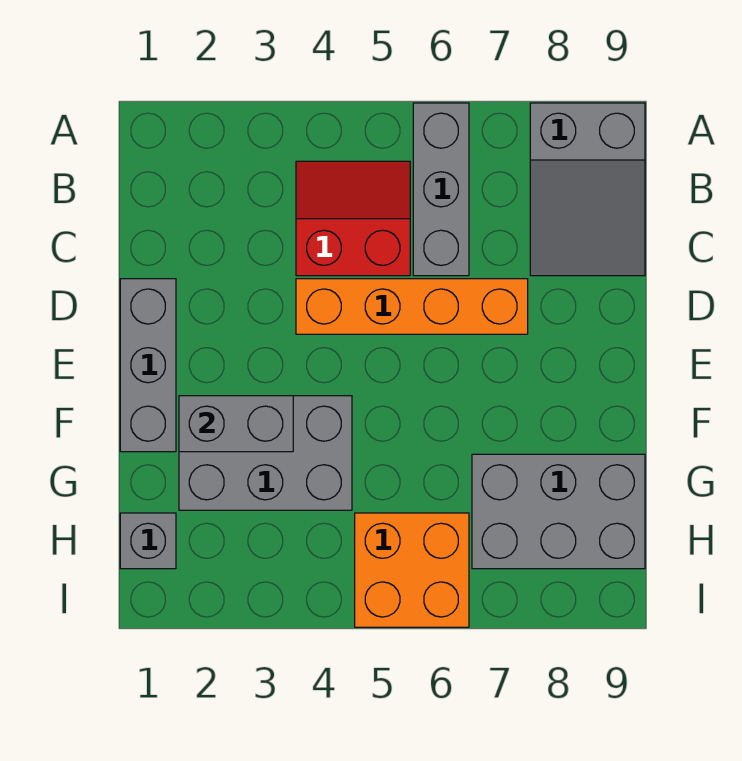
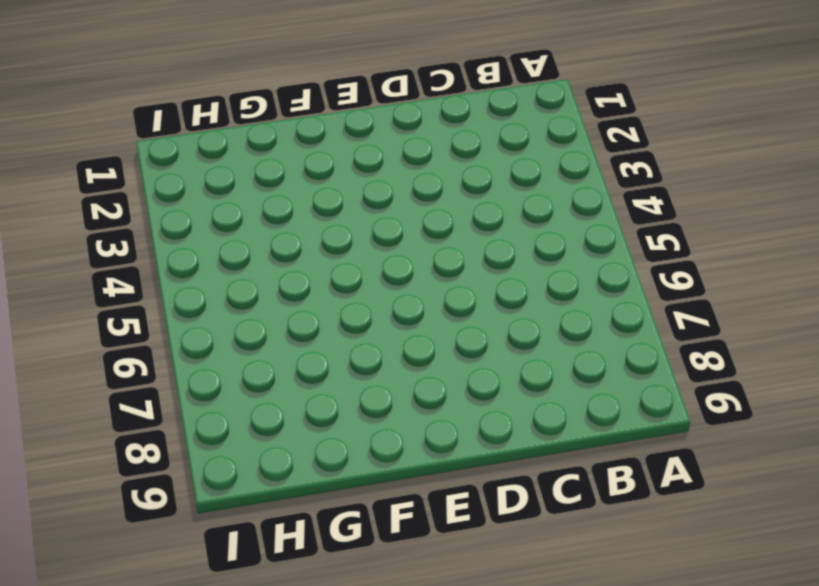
none -> grey brick A6:C6 level 1
none -> grey slope A8:C9 level 1 top A

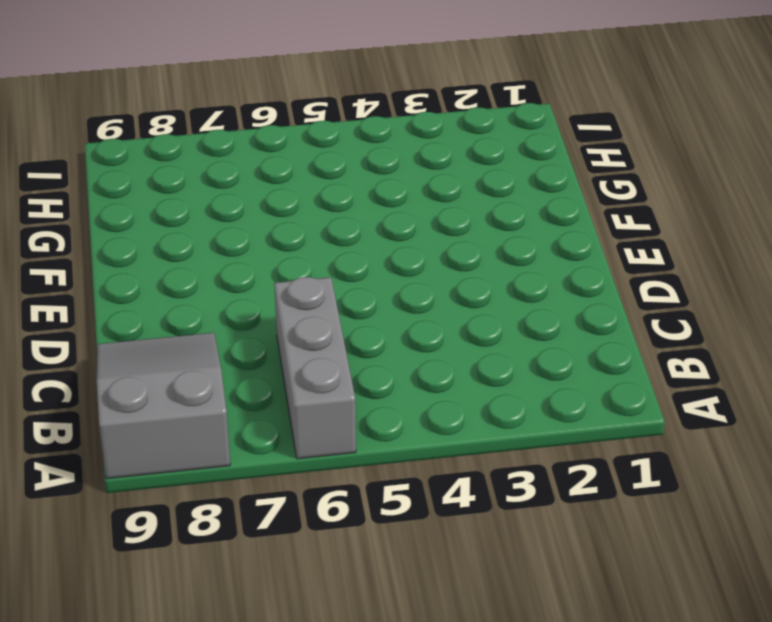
none -> red slope B4:C5 level 1 top C
none -> grey brick D1:F1 level 1

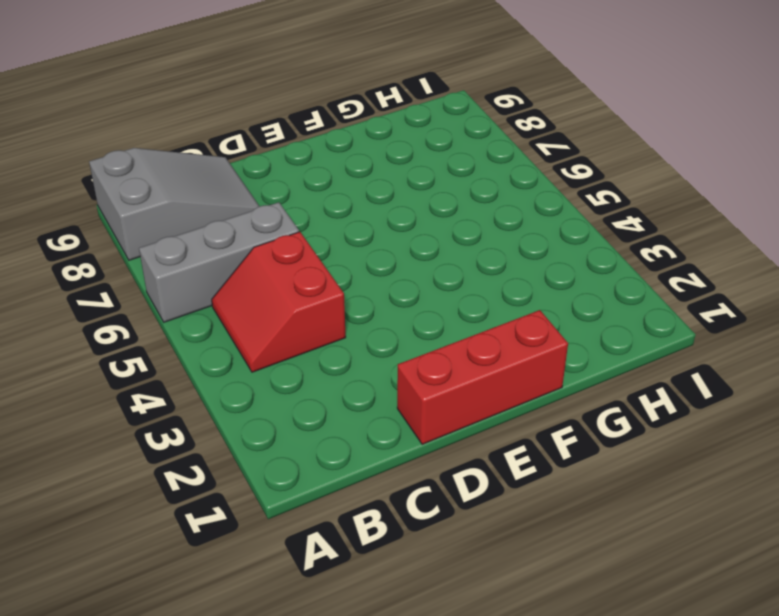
red brick D1:F1 level 1 -> grey brick D1:F1 level 1
none -> orange brick D4:D7 level 1
none -> grey brick F2:G4 level 1

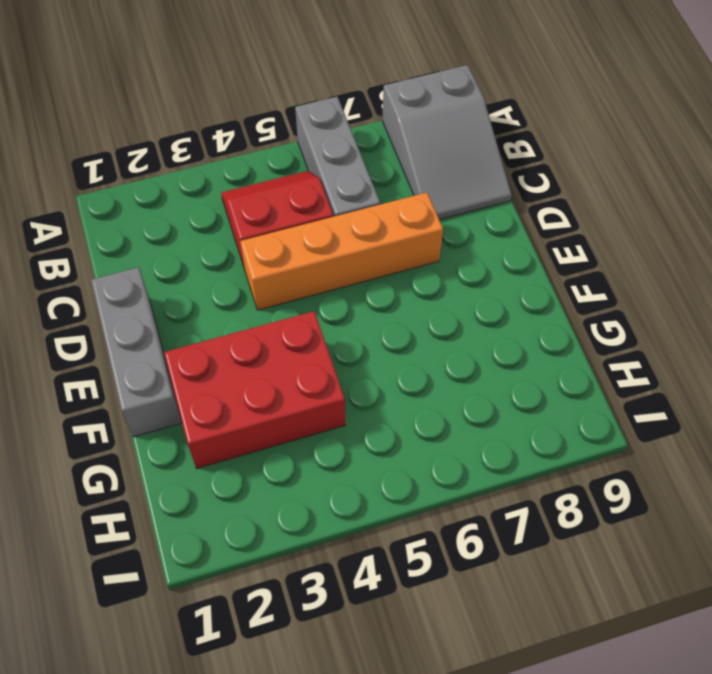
red brick F2:G4 level 1 -> grey brick F2:G4 level 1
none -> grey brick G7:H9 level 1
none -> grey brick H1 level 1

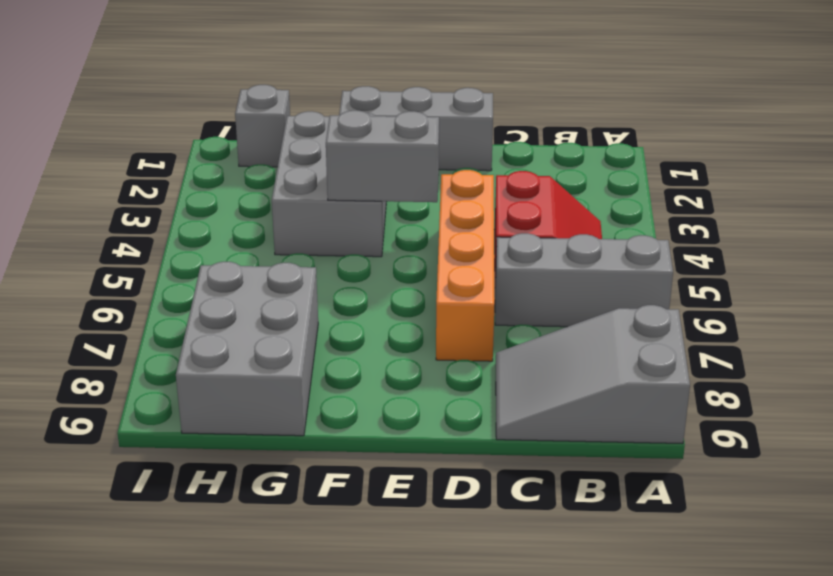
grey brick E4:F4 level 2 -> grey brick F2:F3 level 2
none -> orange brick H5:I6 level 1

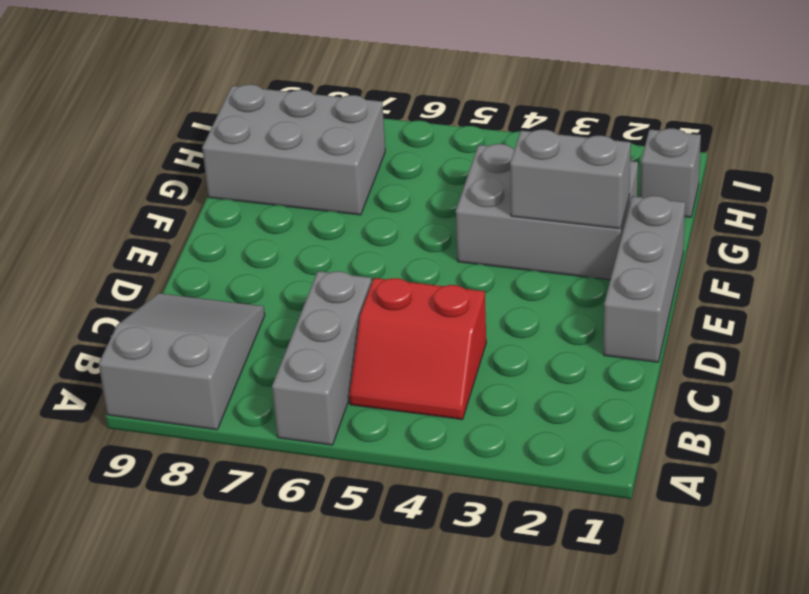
none -> orange brick D4:D7 level 1
none -> orange brick H5:I6 level 1

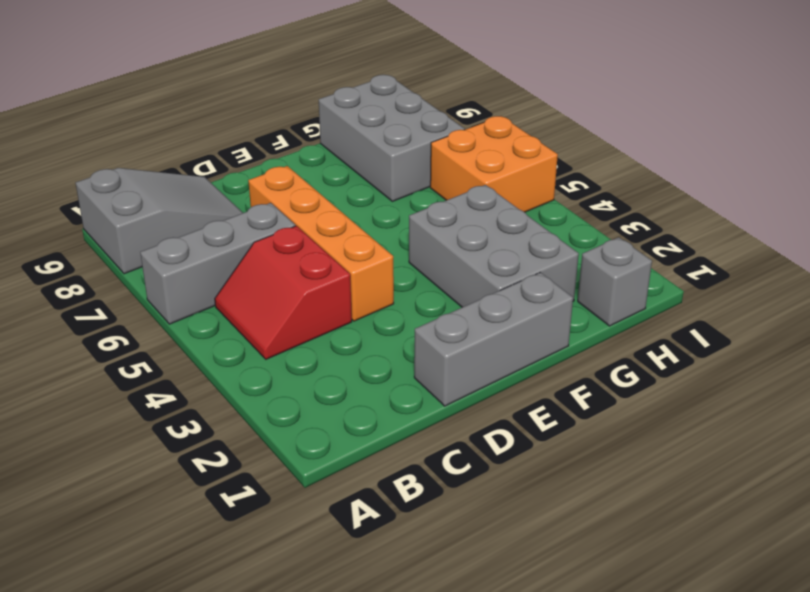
none -> grey brick F2:F3 level 2

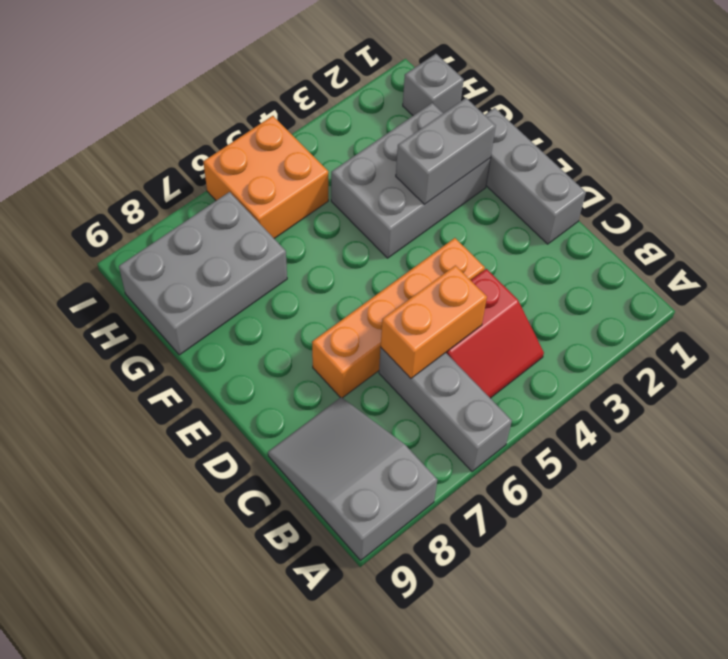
orange brick C5:C6 level 2 -> none

